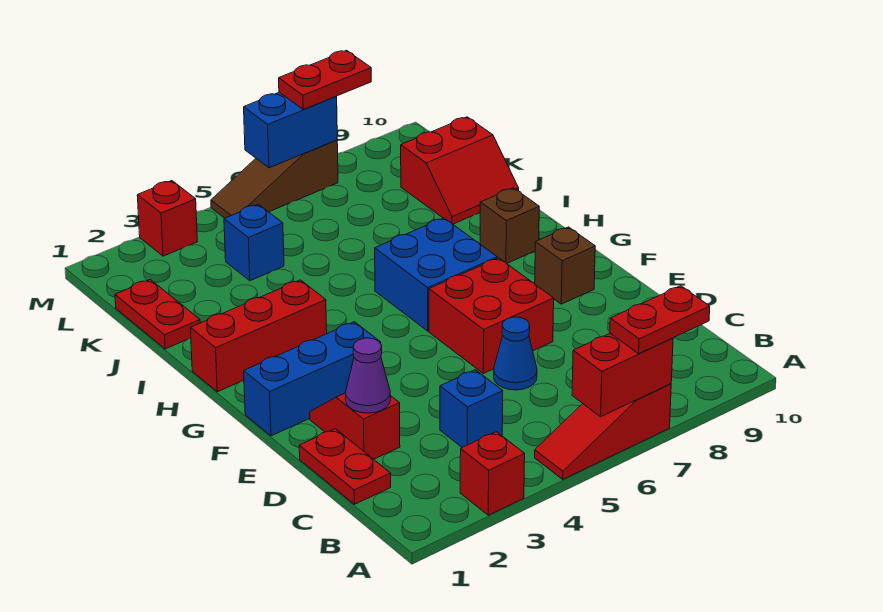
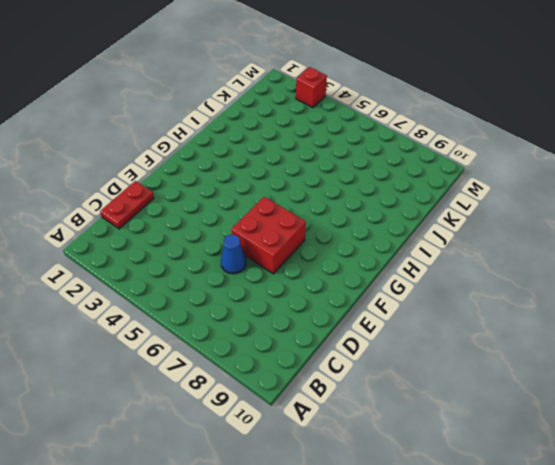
none -> red brick A3 level 1
none -> red slope A5:A7 level 1 top 7
none -> blue brick C4 level 1

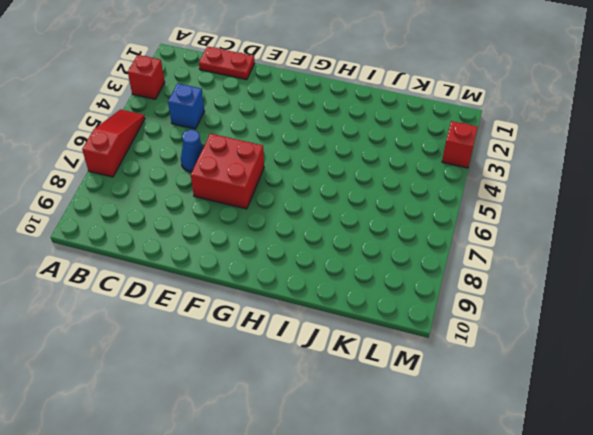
none -> red slope D2:E2 level 1 top D
none -> blue brick F1:F3 level 1
none -> brown brick F9 level 1

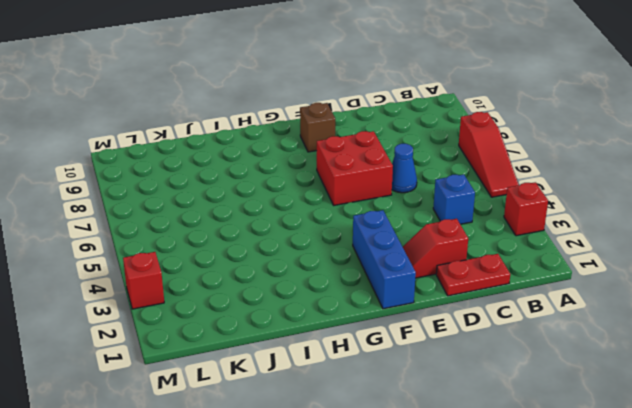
none -> blue brick G6:H7 level 1
none -> red brick H1:H3 level 1
none -> brown brick H9 level 1

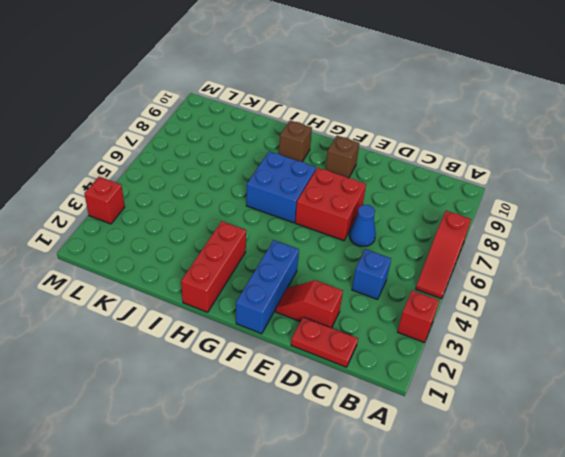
none -> red plate J1:K1 level 1
none -> red slope J9:K10 level 1 top K
none -> blue brick K4 level 1

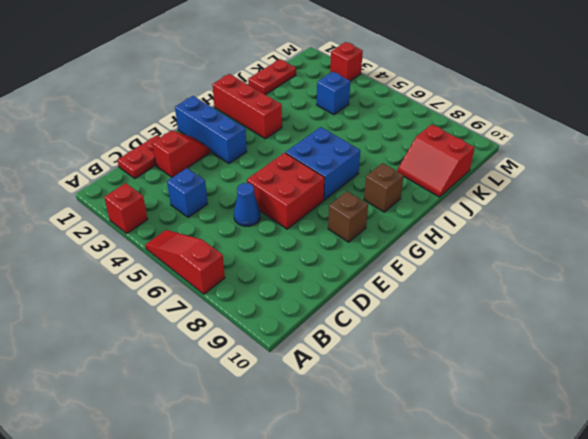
none -> brown slope M5:M7 level 1 top 7
none -> red brick A6:A7 level 2
none -> purple cone D2 level 2

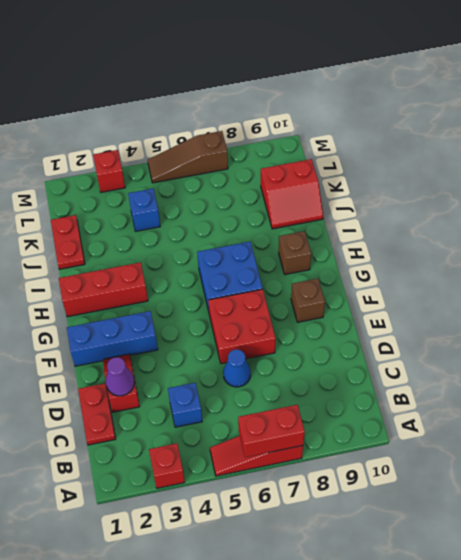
none -> blue brick M6:M7 level 2
none -> red plate A7:A8 level 3
none -> red plate M7:M8 level 3

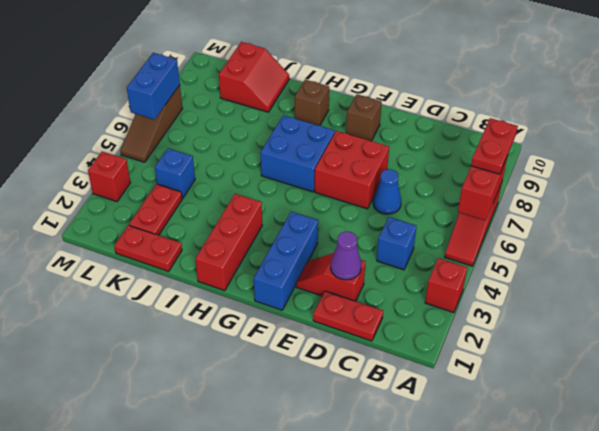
red plate K2:K3 level 1 -> red plate M7:M8 level 3

